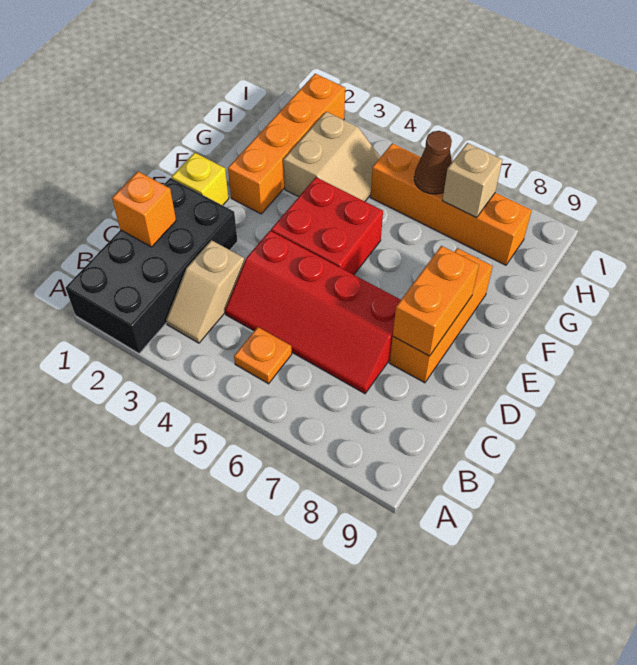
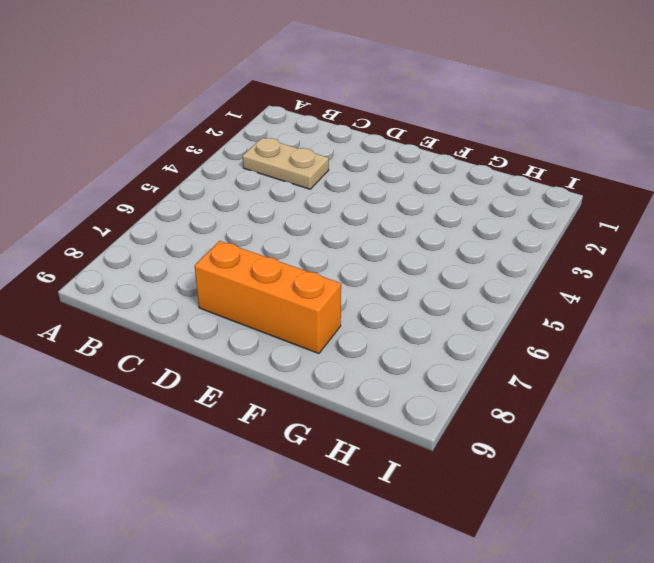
tan plate B3:C3 level 1 -> tan slope B3:C3 level 1 top C
none -> black brick A1:D2 level 1
none -> orange plate B5 level 1
none -> red slope C4:D7 level 1 top D

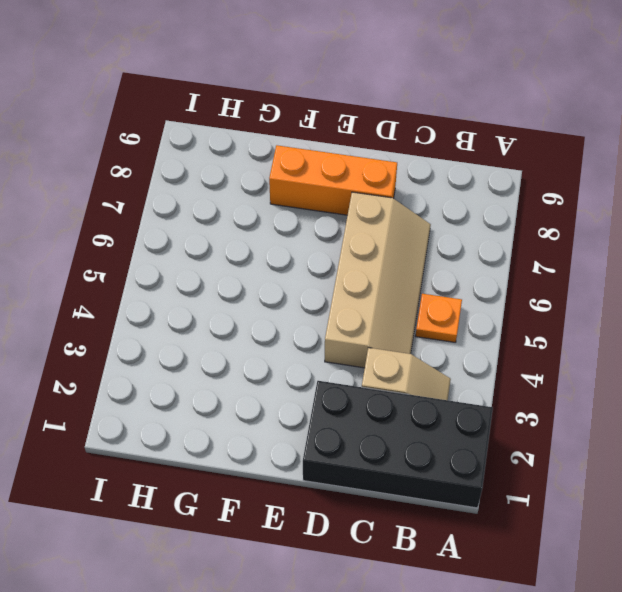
tan slope C4:D7 level 1 top D -> red slope C4:D7 level 1 top D
none -> yellow brick E1 level 1
none -> red brick E4:F5 level 1
none -> orange brick F2:I2 level 1

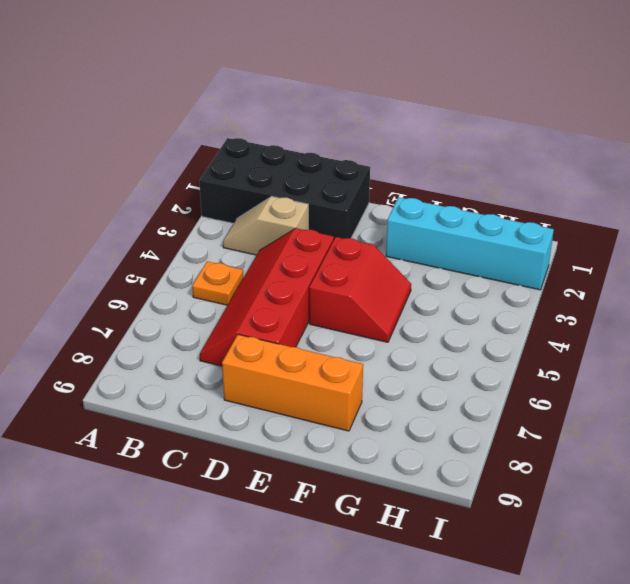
red slope E4:F5 level 1 top E -> red brick E4:F5 level 1
cyan brick F2:I2 level 1 -> orange brick F2:I2 level 1
none -> yellow brick E1 level 1
none -> tan slope G3:H4 level 1 top 3
none -> orange brick H5:H8 level 1

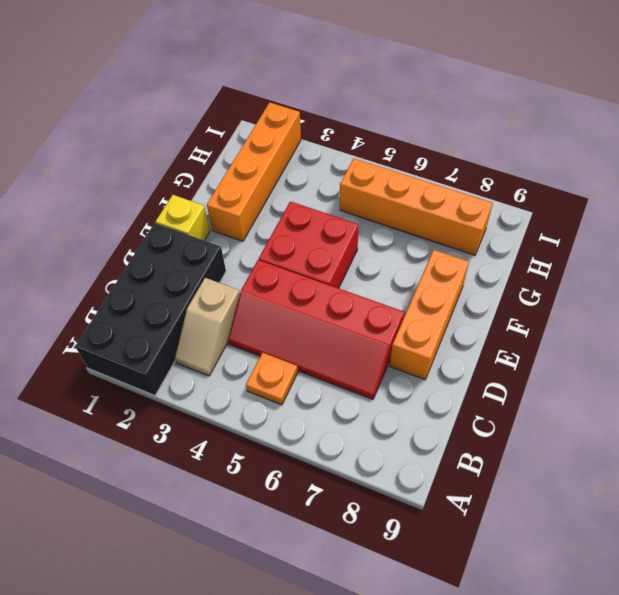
none -> tan slope G3:H4 level 1 top 3
none -> orange brick C1 level 2
none -> orange brick D8:E8 level 2

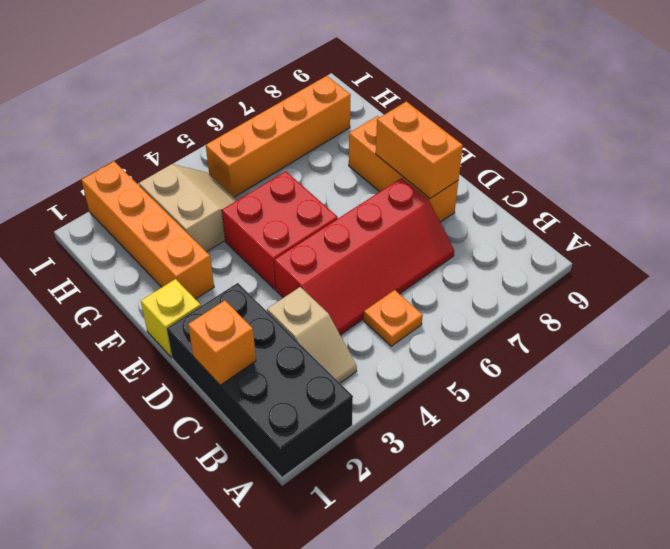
none -> brown cone H6 level 2
none -> tan brick H7 level 2

